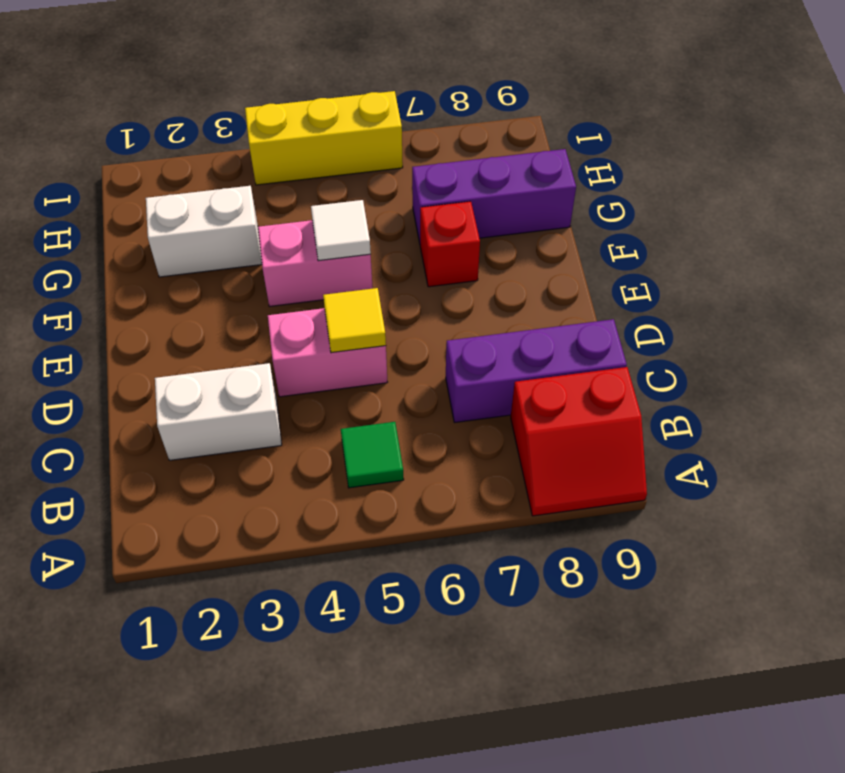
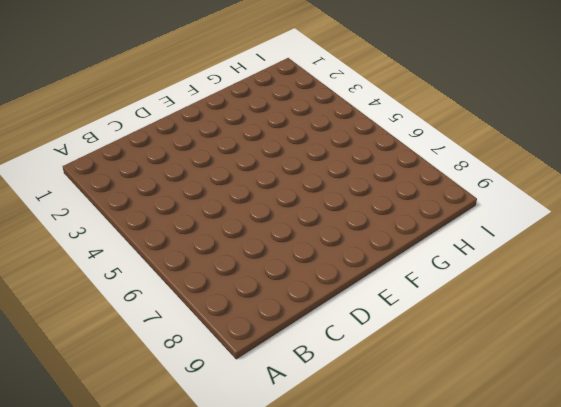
none -> red slope A8:B9 level 1 top B
none -> green tile B5 level 1
none -> white brick C2:C3 level 1

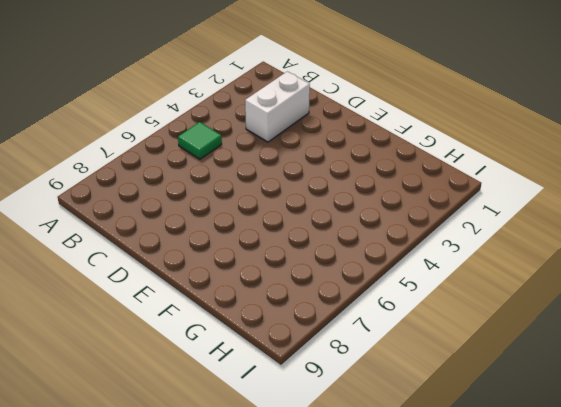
none -> red slope A8:B9 level 1 top B
none -> purple brick C7:C9 level 1
none -> pink brick D4:D5 level 1

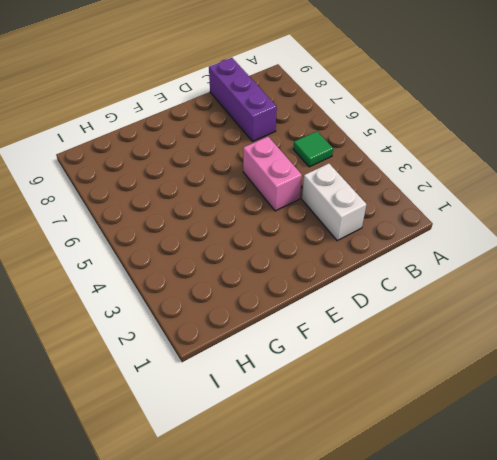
none -> red slope A8:B9 level 1 top B
none -> pink brick F4:F5 level 1
none -> red brick F7 level 1

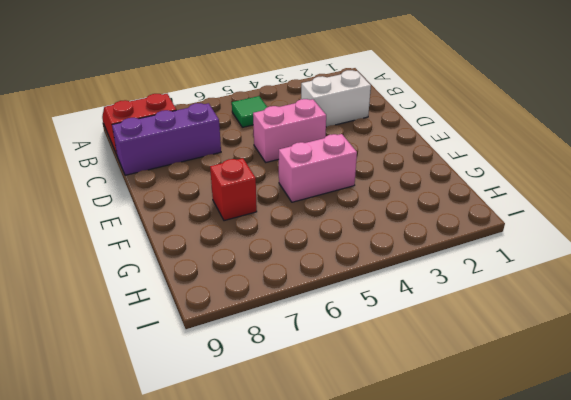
none -> white brick G2:G3 level 1
none -> purple brick G7:G9 level 1
none -> yellow brick I4:I6 level 1

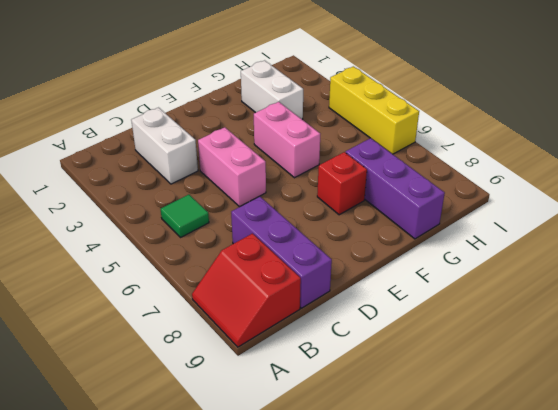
none -> yellow tile D5 level 2
none -> white tile F5 level 2

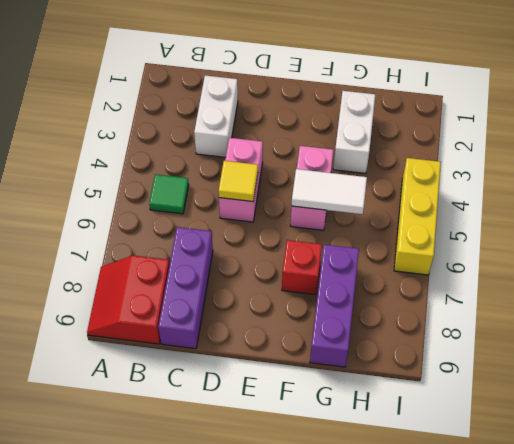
white tile F5:G5 level 2 -> white tile F5 level 2

